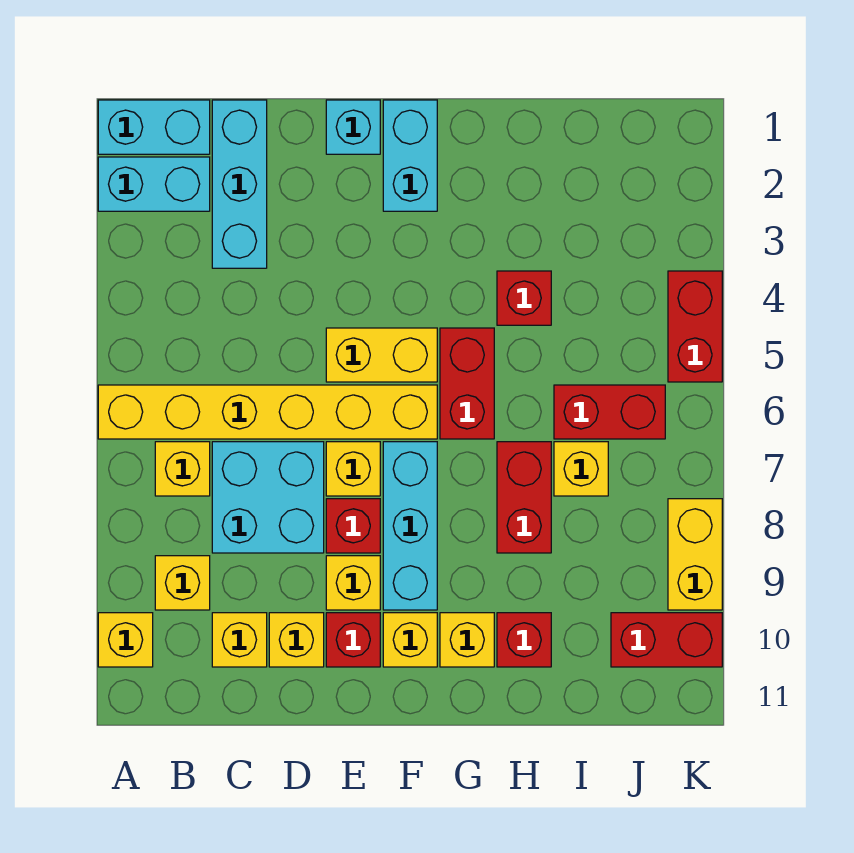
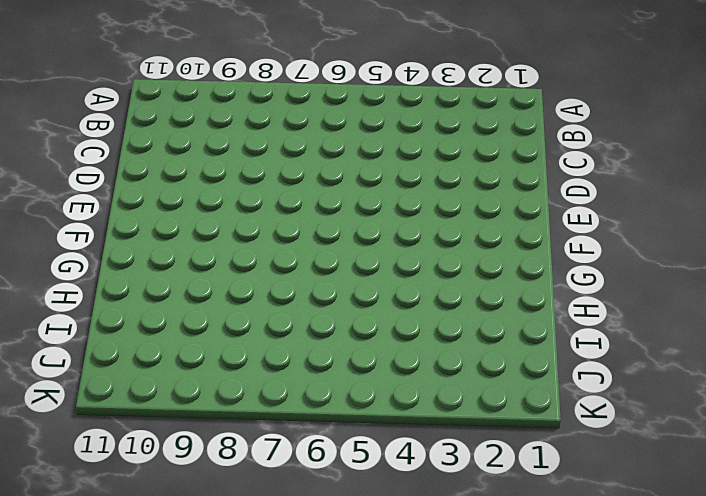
none -> cyan brick A1:B1 level 1
none -> cyan brick A2:B2 level 1
none -> yellow brick A6:F6 level 1

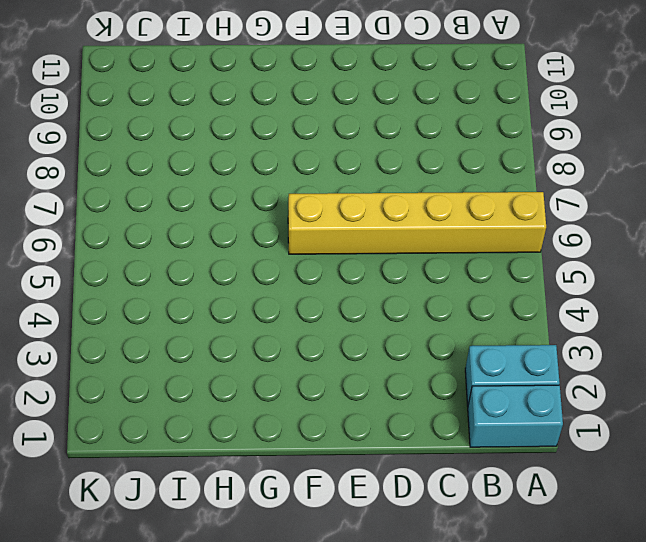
none -> yellow brick A10 level 1
none -> yellow brick B7 level 1
none -> yellow brick B9 level 1

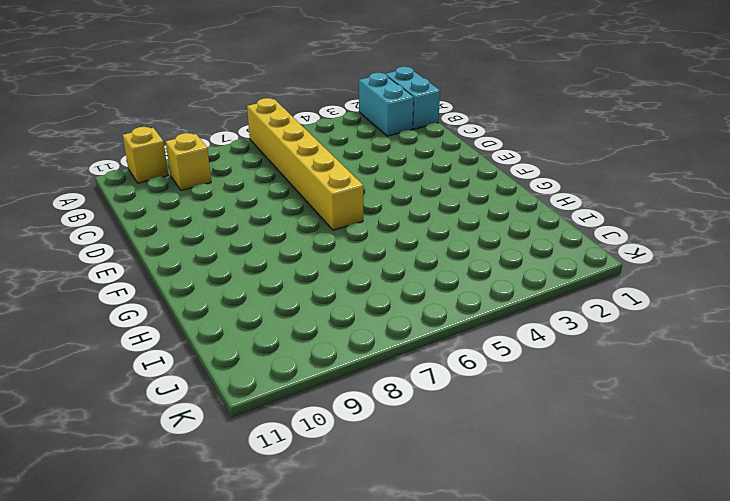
none -> yellow brick B7 level 1
none -> cyan brick C1:C3 level 1
none -> cyan brick C7:D8 level 1

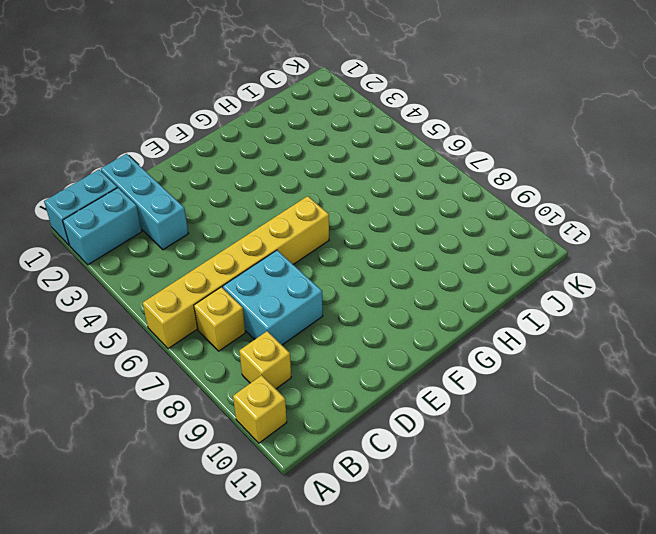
none -> yellow brick C10 level 1
none -> yellow brick D10 level 1
none -> cyan brick E1 level 1

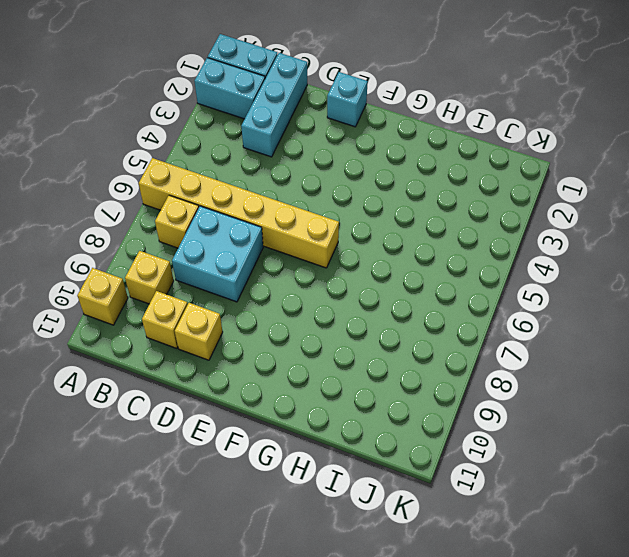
none -> yellow brick E5:F5 level 1
none -> yellow brick E7 level 1
none -> red brick E8 level 1

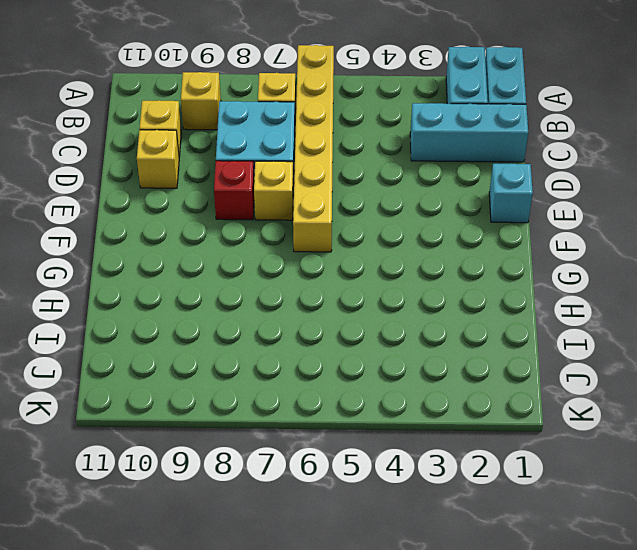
none -> yellow brick A10 level 1
none -> yellow brick E5:F5 level 1
none -> yellow brick E9 level 1

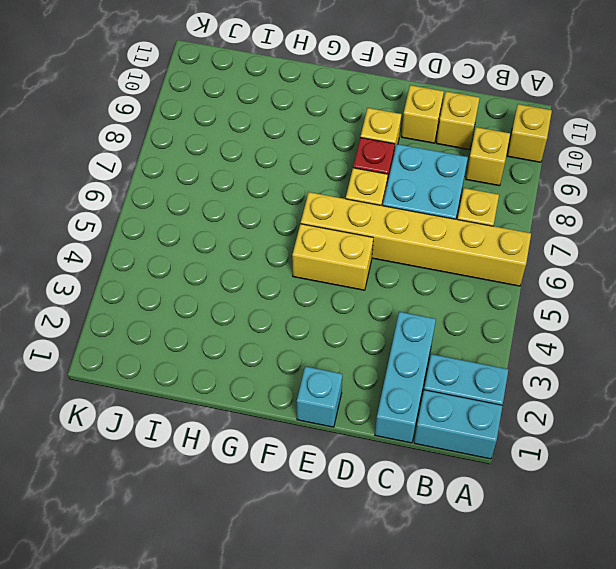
none -> red brick E10 level 1
none -> cyan brick F1:F2 level 1
none -> cyan brick F7:F9 level 1

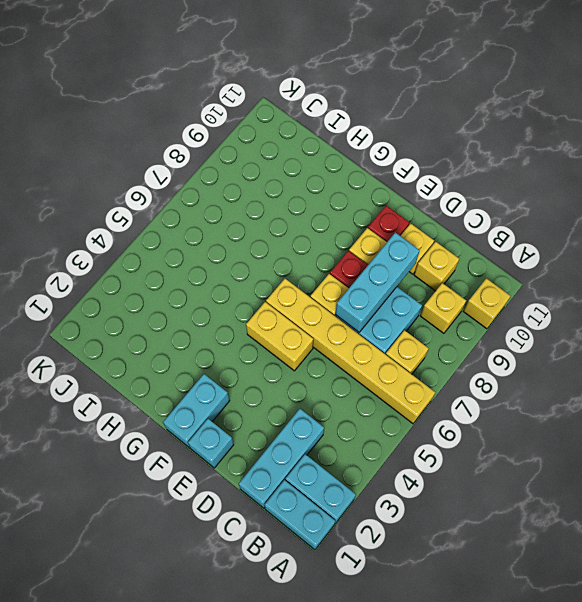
cyan brick D7:D9 level 2 -> cyan brick F7:F9 level 1
none -> yellow brick F10 level 1
none -> red brick G5:G6 level 1
none -> yellow brick G10 level 1

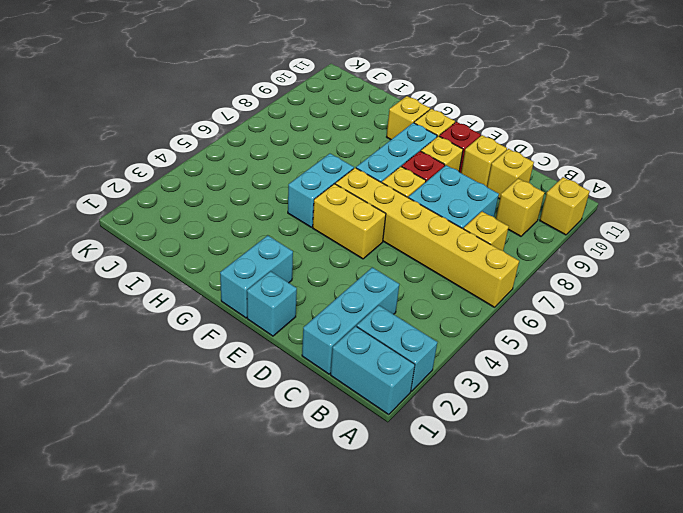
cyan brick G5:G6 level 1 -> red brick G5:G6 level 1
none -> red brick H4 level 1
none -> red brick H7:H8 level 1
none -> red brick H10 level 1

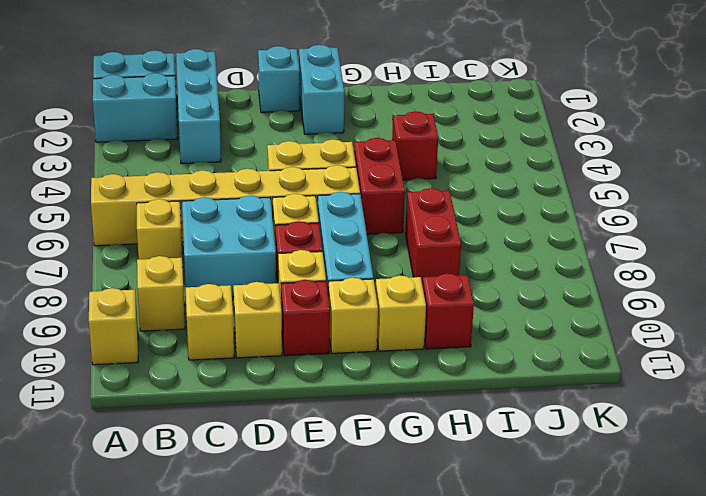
none -> red brick I6:J6 level 1
none -> yellow brick I7 level 1
none -> red brick J10:K10 level 1

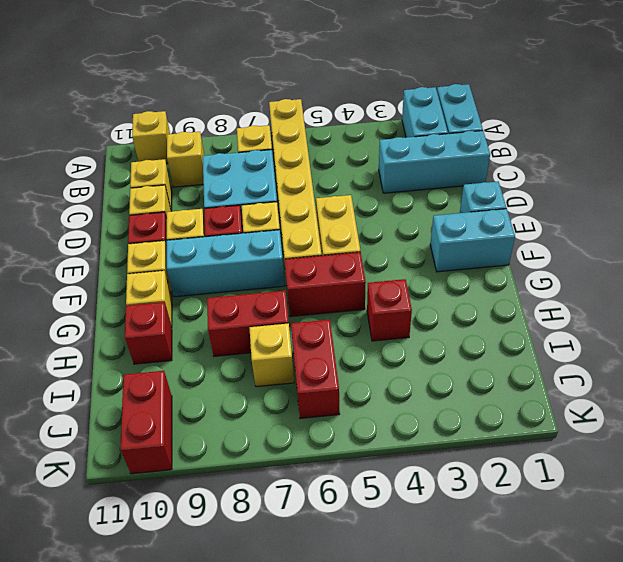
none -> red brick K4:K5 level 1
none -> yellow brick K8:K9 level 1

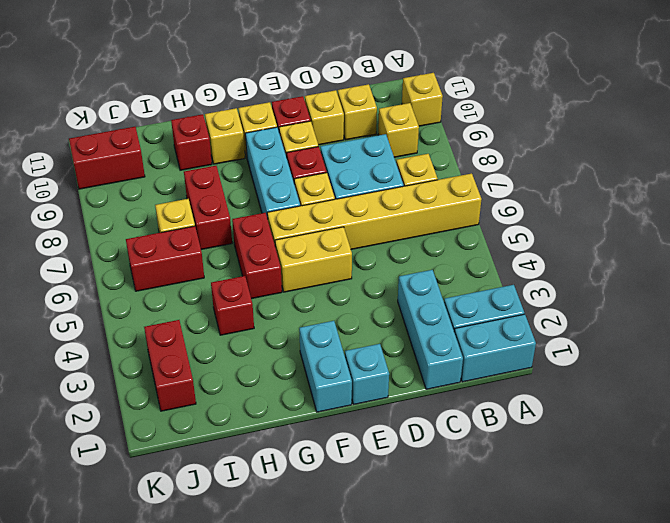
red brick J2:J3 level 1 -> red brick K4:K5 level 1
none -> yellow brick K8:K9 level 1

